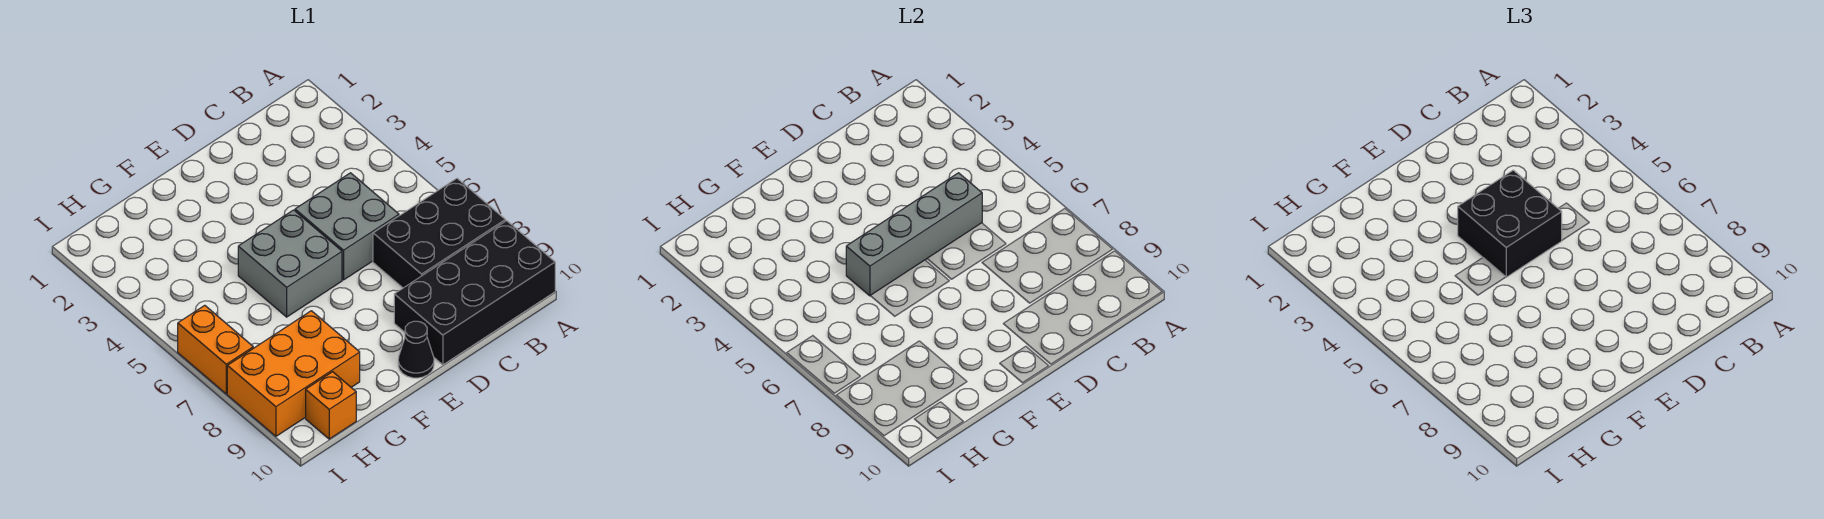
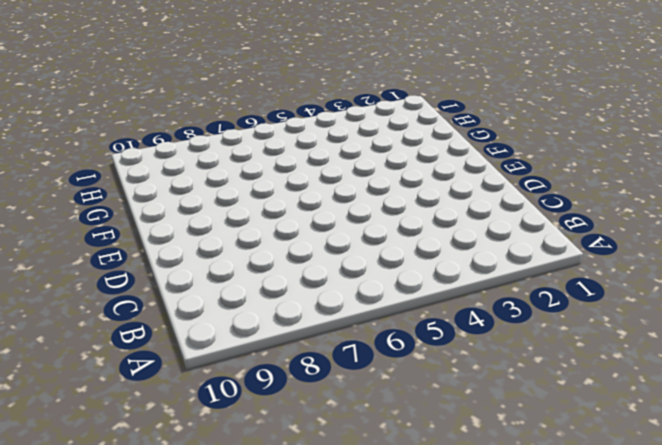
none -> black brick A7:C8 level 1
none -> black brick A9:D10 level 1

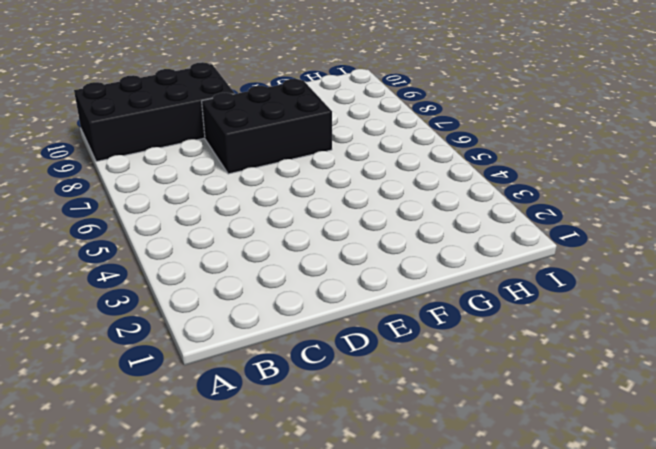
black brick D7:F8 level 1 -> black brick A7:C8 level 1
none -> grey brick C5:D6 level 1
none -> grey brick E5:F6 level 1

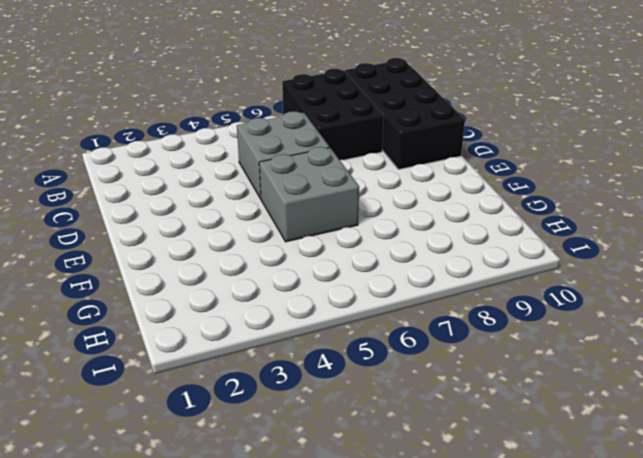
none -> black cone E10 level 1
none -> orange brick G8:I9 level 1

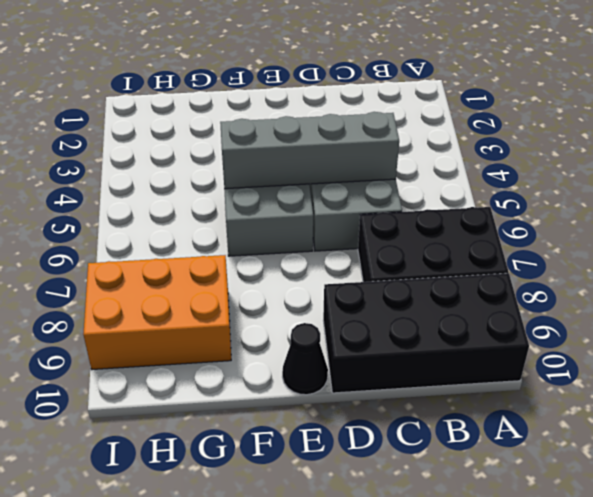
none -> orange brick H10 level 1
none -> orange brick I6:I7 level 1

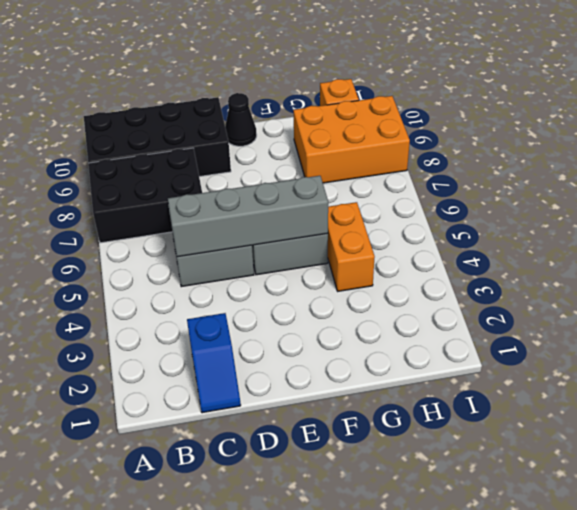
blue slope C1:C2 level 1 top 2 -> none
orange brick G4:G5 level 1 -> orange brick I6:I7 level 1
none -> black brick D4:E5 level 3

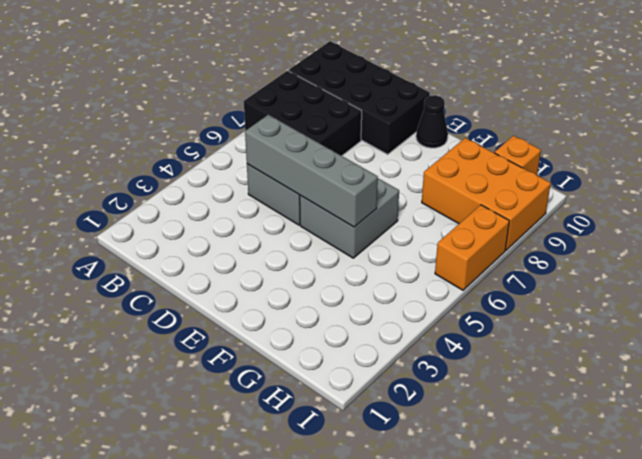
none -> black brick D4:E5 level 3

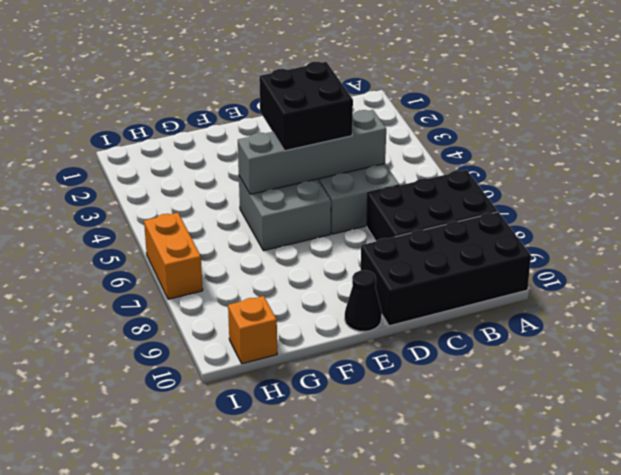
none -> orange brick G8:I9 level 1

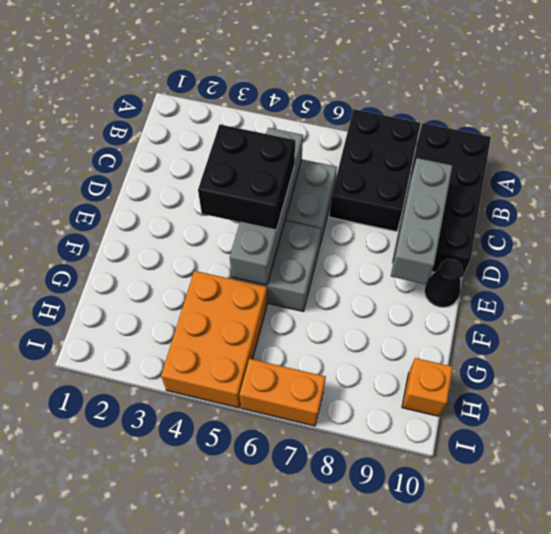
grey brick C9:E9 level 2 -> none
orange brick G4:I5 level 1 -> orange brick G8:I9 level 1

